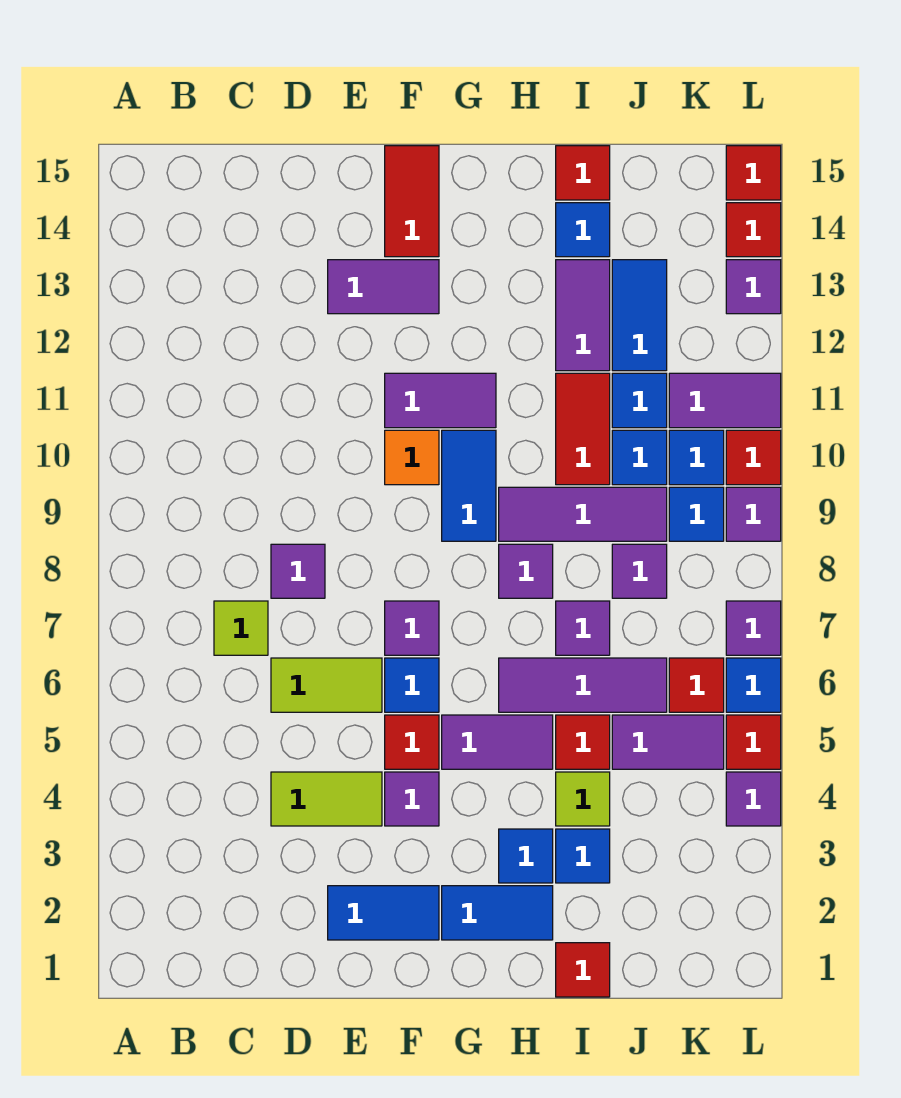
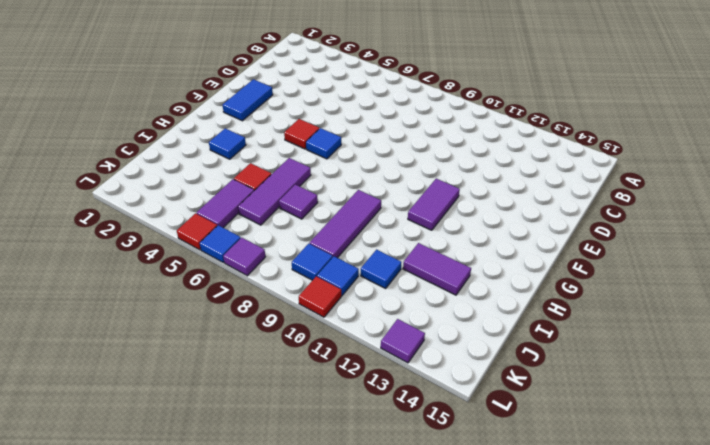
none -> lime tile C7 level 1
none -> lime tile D4:E4 level 1
none -> lime tile D6:E6 level 1
none -> purple tile D8 level 1

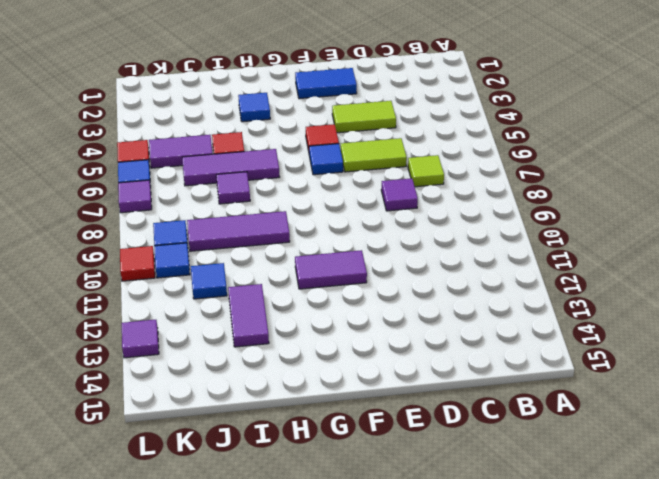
none -> purple tile E13:F13 level 1
none -> purple tile F4 level 1
none -> purple tile F7 level 1
none -> orange tile F10 level 1

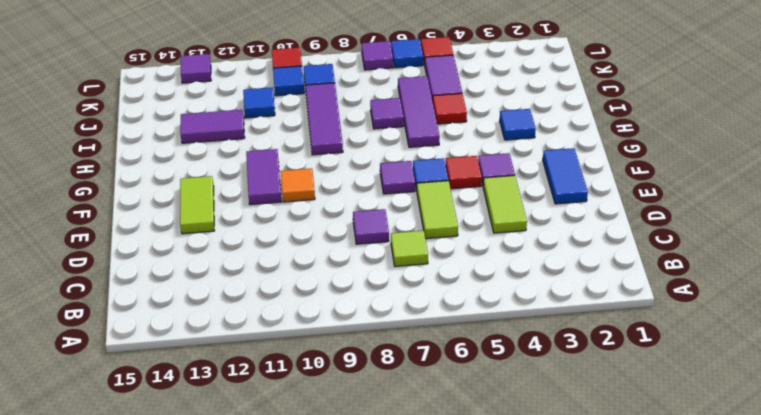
lime tile E13:F13 level 1 -> purple tile E13:F13 level 1
none -> red tile F14:F15 level 1
none -> blue tile G2:H2 level 1
none -> purple tile G5:H5 level 1
none -> blue tile G9:G10 level 1

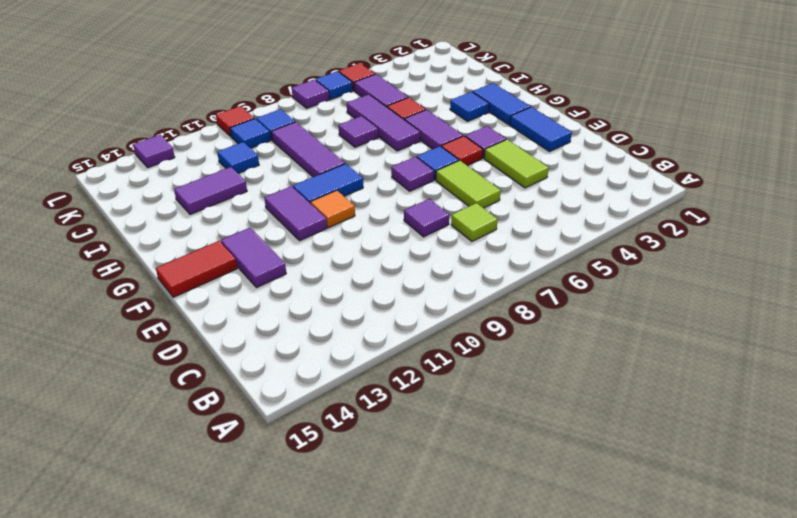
none -> purple tile H8 level 1
none -> red tile I1 level 1
none -> blue tile I3 level 1
none -> lime tile I4 level 1

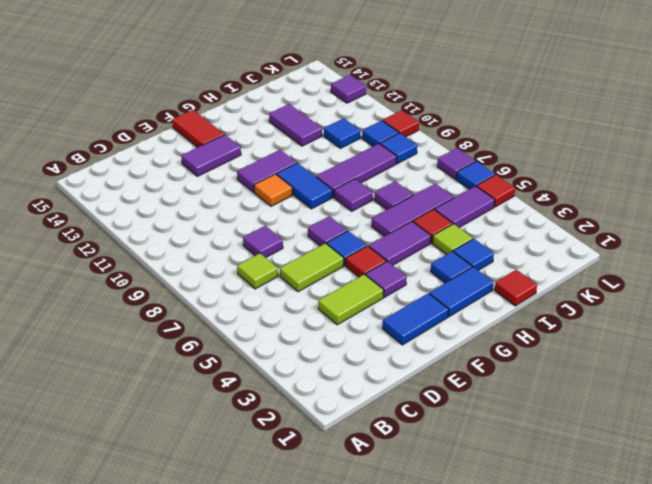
none -> red tile I10:I11 level 1
none -> blue tile I14 level 1
none -> red tile I15 level 1
none -> purple tile J8 level 1

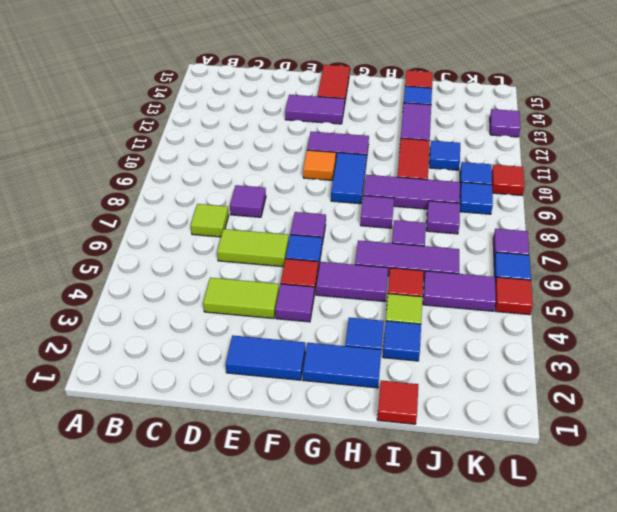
none -> blue tile J10 level 1
none -> blue tile J12:J13 level 1
none -> red tile K6 level 1
none -> purple tile K11:L11 level 1

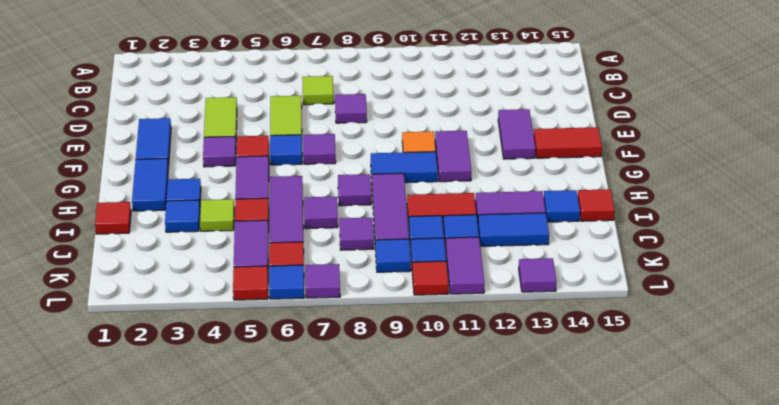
none -> purple tile L4 level 1
none -> purple tile L9 level 1
none -> red tile L14 level 1
none -> red tile L15 level 1

